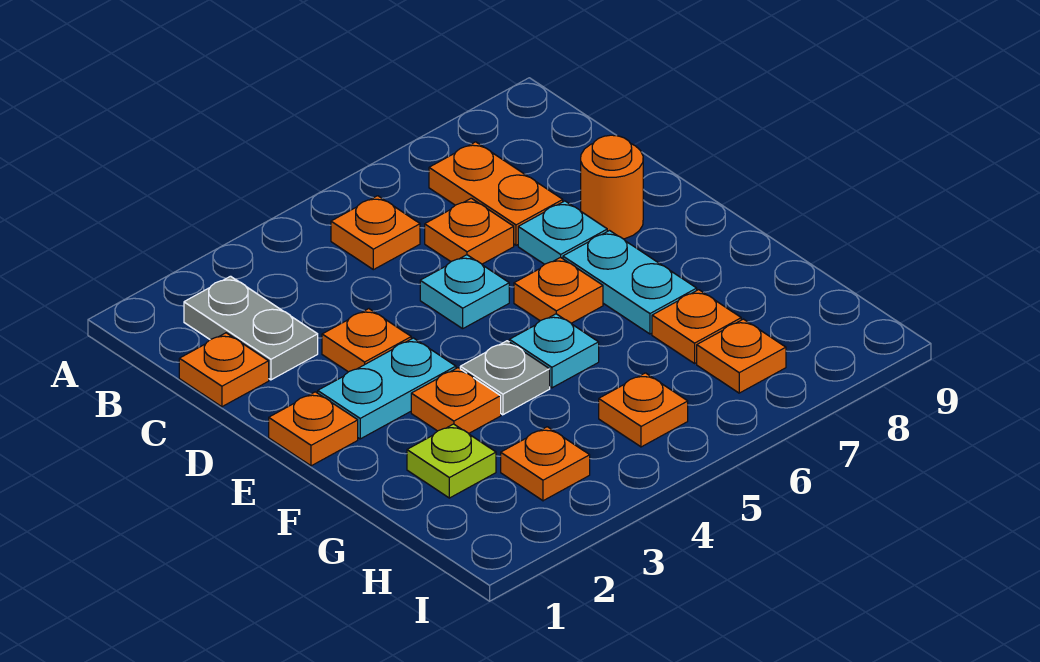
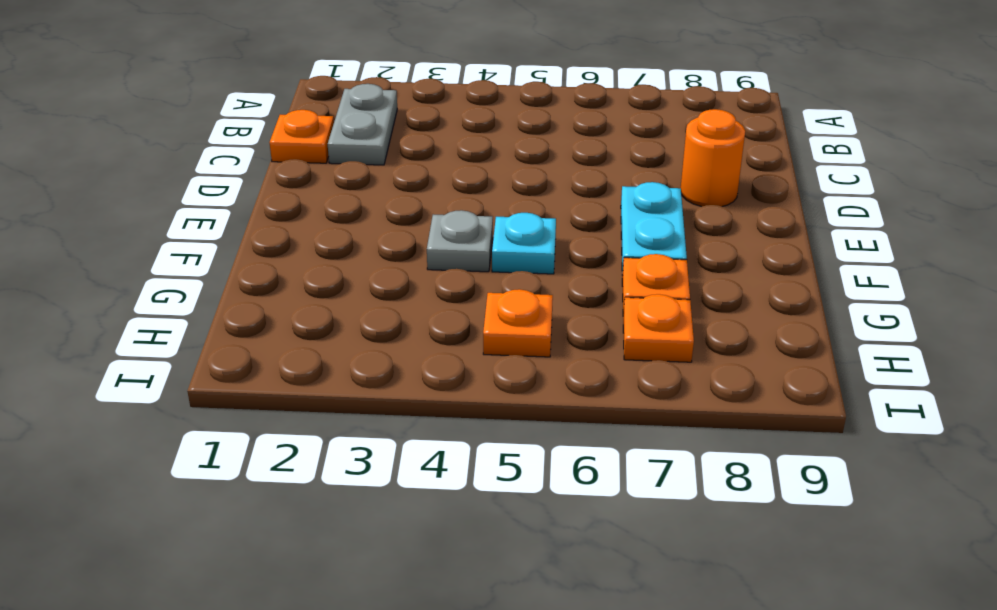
none -> orange plate B5 level 1
none -> orange plate B7:C7 level 1
none -> orange plate C6 level 1

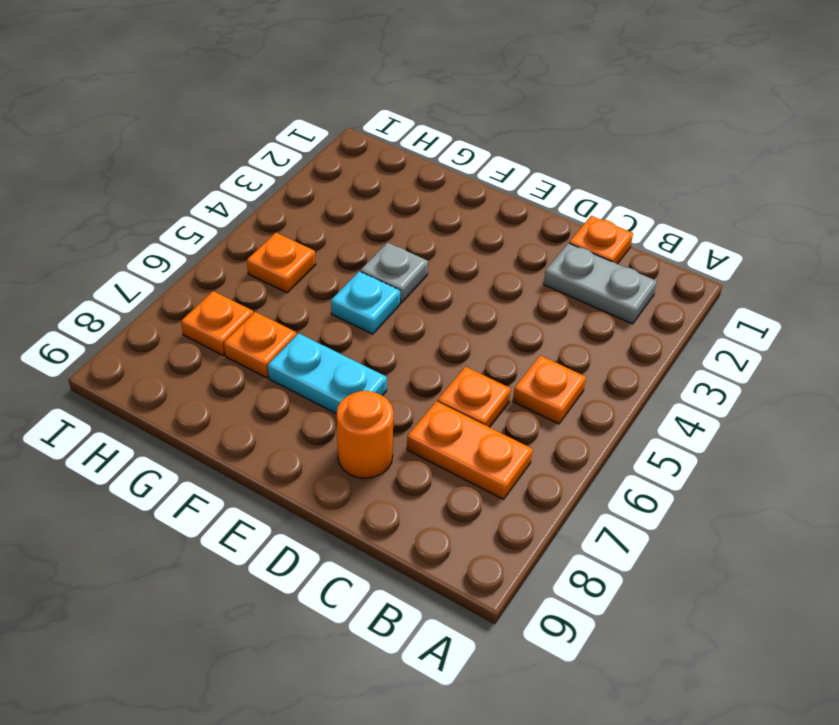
none -> orange plate D3 level 1
none -> cyan plate D5 level 1
none -> cyan plate D7 level 1

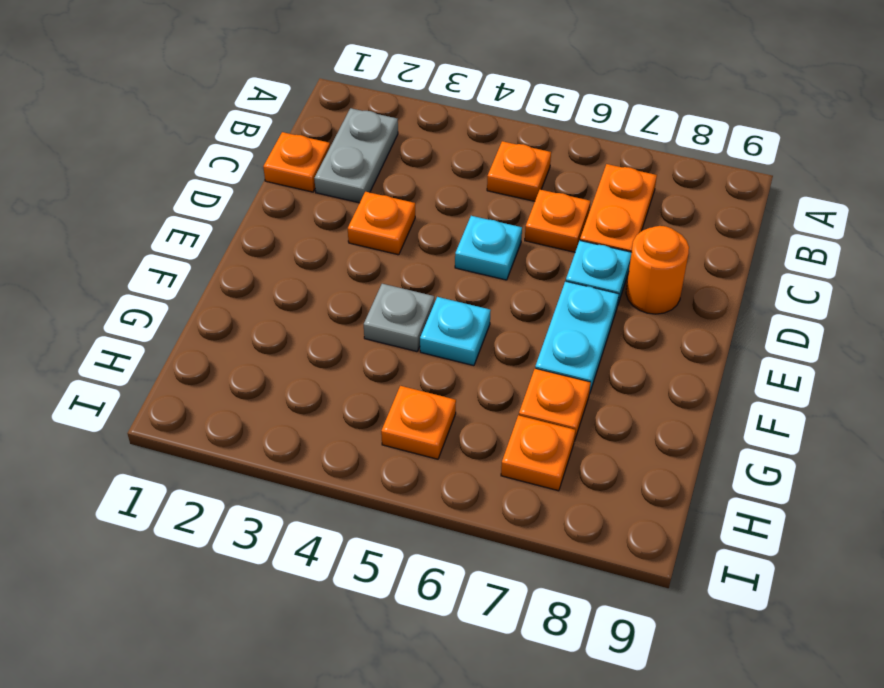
none -> orange plate E1 level 1
none -> cyan plate E2:E3 level 1
none -> orange plate E6 level 1

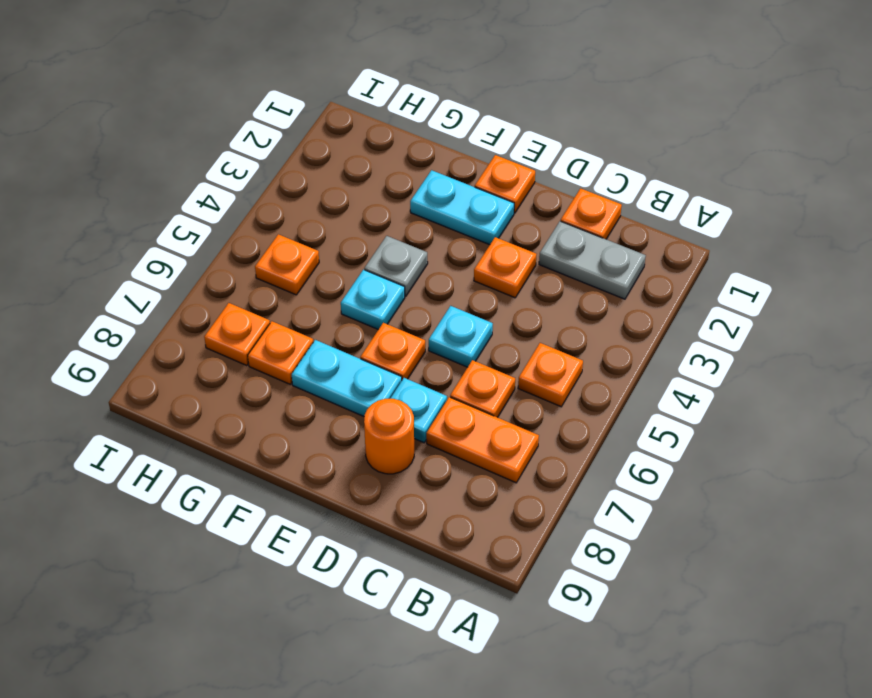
cyan plate E2:F2 level 1 -> cyan plate E2:E3 level 1
none -> orange plate F3 level 1
none -> lime plate G2 level 1
none -> orange plate H3 level 1

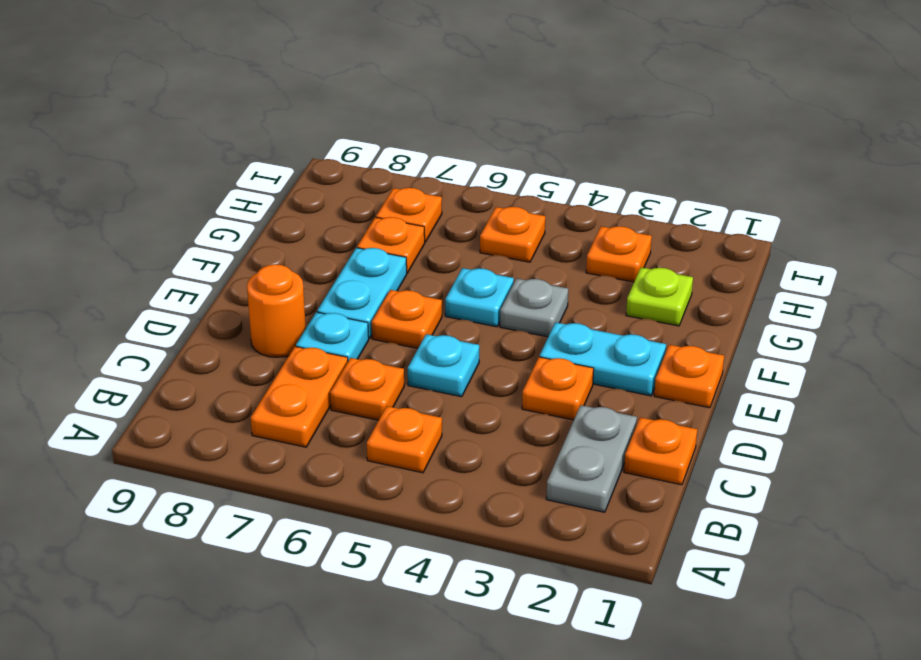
none -> orange plate F3 level 1

